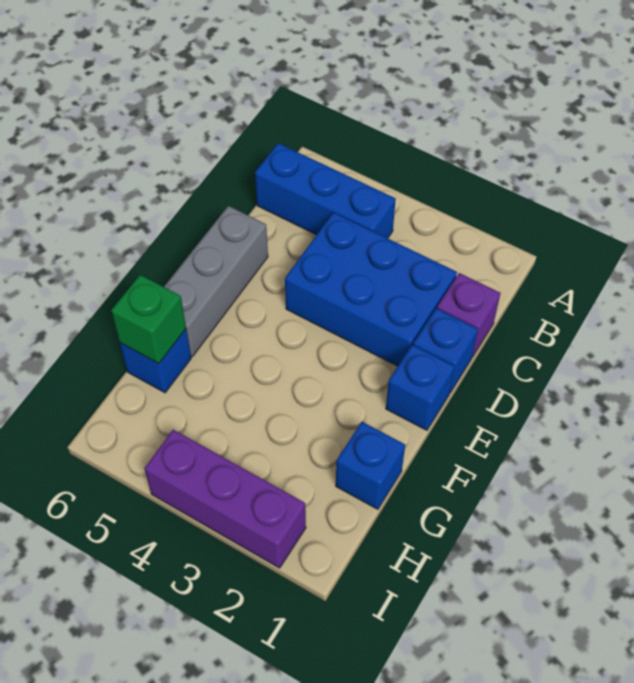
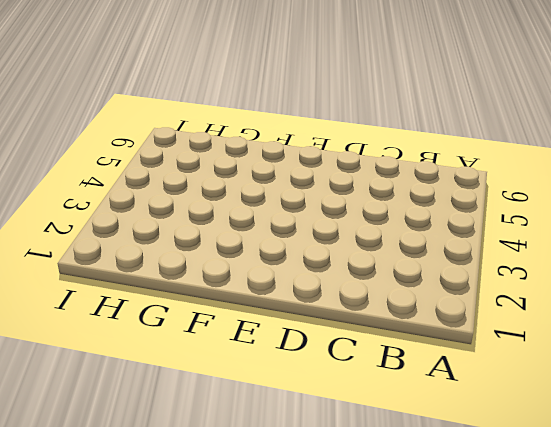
none -> blue brick B4:B6 level 1
none -> purple brick C1 level 1

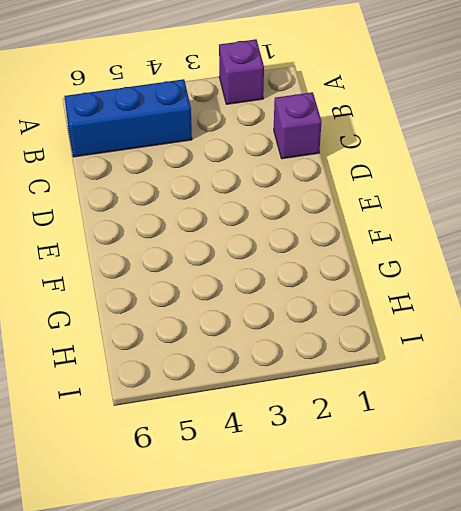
purple brick A2 level 1 -> none
none -> blue brick C2:D4 level 1
none -> blue brick D1 level 1

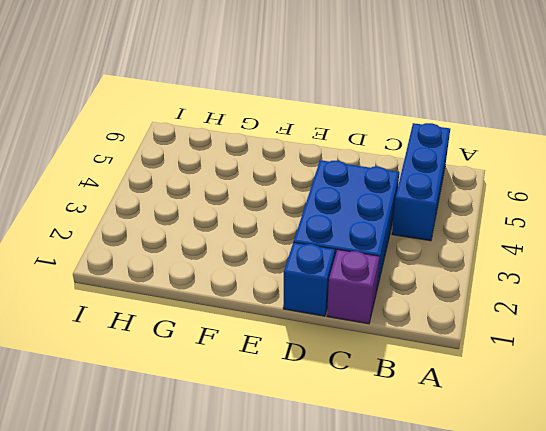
none -> grey brick D6:F6 level 1
none -> blue brick E1 level 1

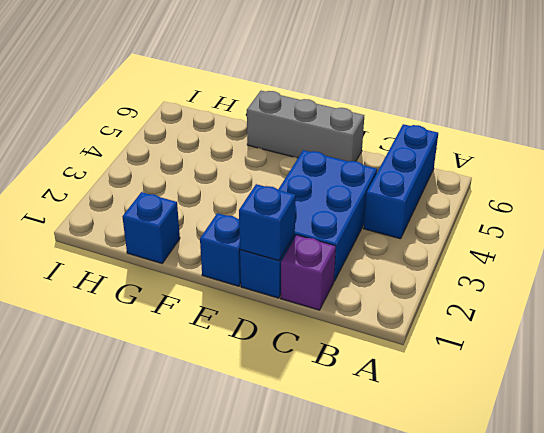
blue brick D1 level 2 -> blue brick G6 level 1
none -> purple brick I2:I4 level 1
none -> green brick G6 level 2

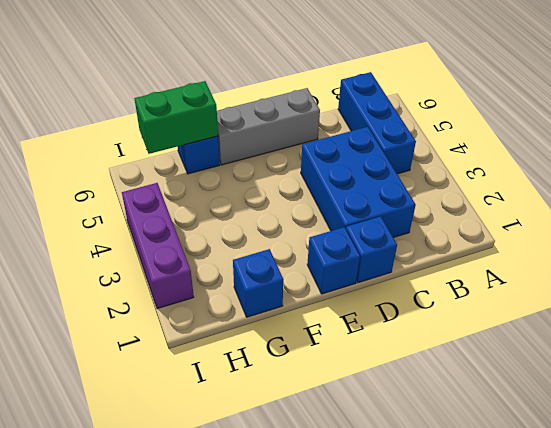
green brick G6:H6 level 2 -> green brick G6 level 2
none -> purple brick C1 level 1

